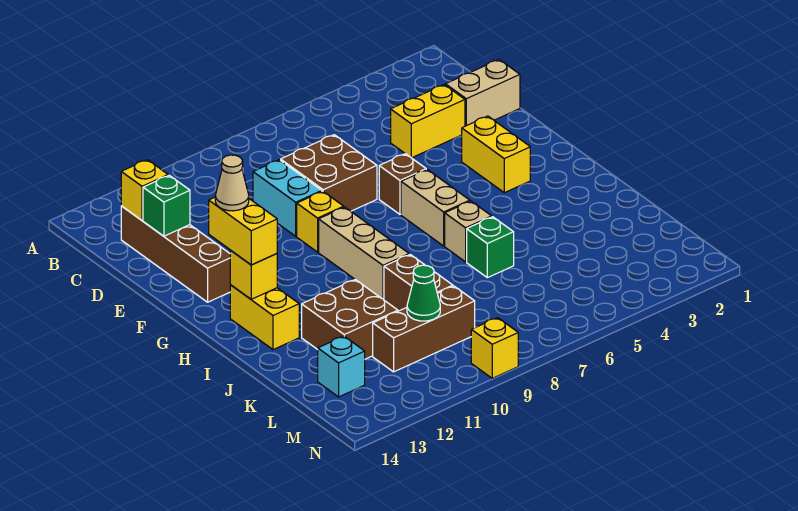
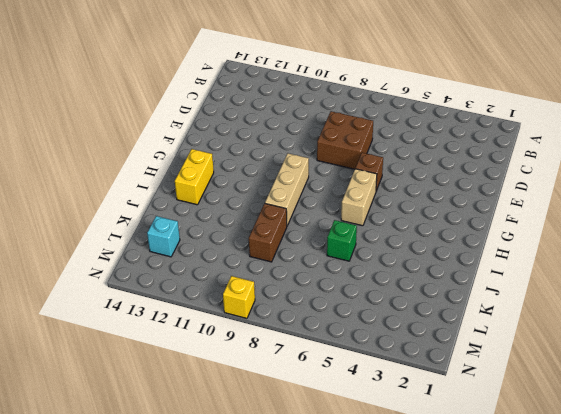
none -> brown brick C13:F13 level 1
none -> tan brick D1:D2 level 1
none -> yellow brick D3:D4 level 1

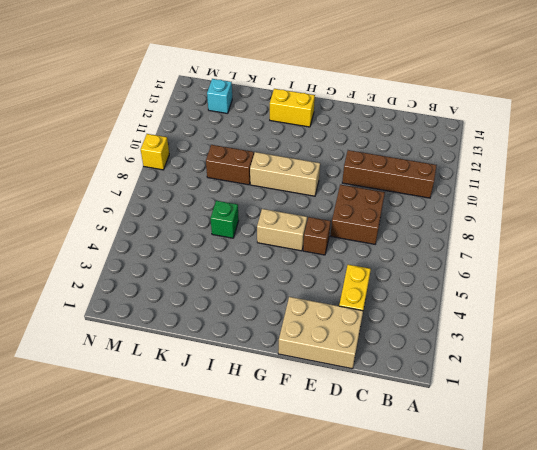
brown brick B10:E10 level 1 -> brown brick C13:F13 level 1
tan brick D1:F2 level 1 -> tan brick D1:D2 level 1
none -> cyan brick D9:E9 level 1
none -> yellow brick F3:G3 level 1
none -> yellow brick F9 level 1

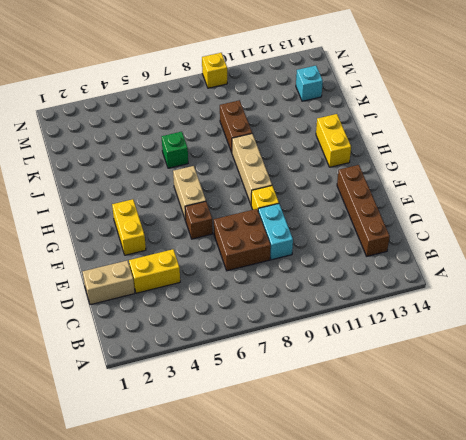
none -> tan brick I6 level 1
none -> brown brick J11:K12 level 1
none -> brown brick L9:L11 level 1

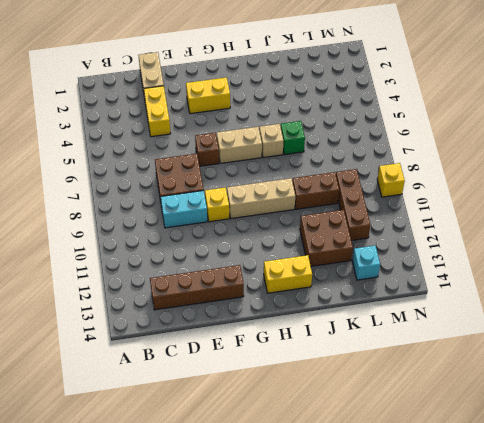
none -> yellow brick C13 level 2
none -> green brick D13 level 2
none -> yellow brick H13 level 2

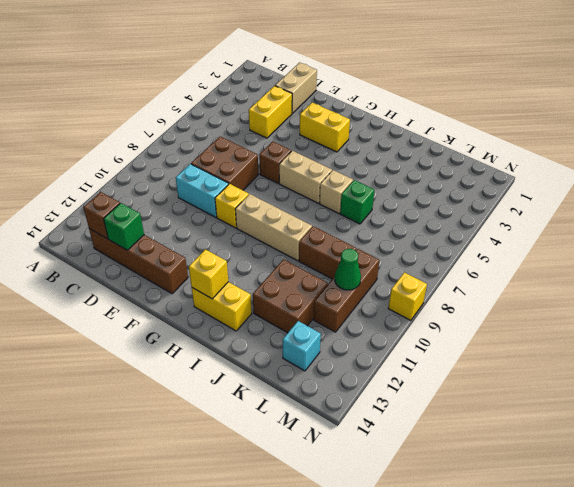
brown brick C13 level 2 -> yellow brick C13 level 2
none -> yellow brick G13:H13 level 3
none -> tan cone G13 level 4

